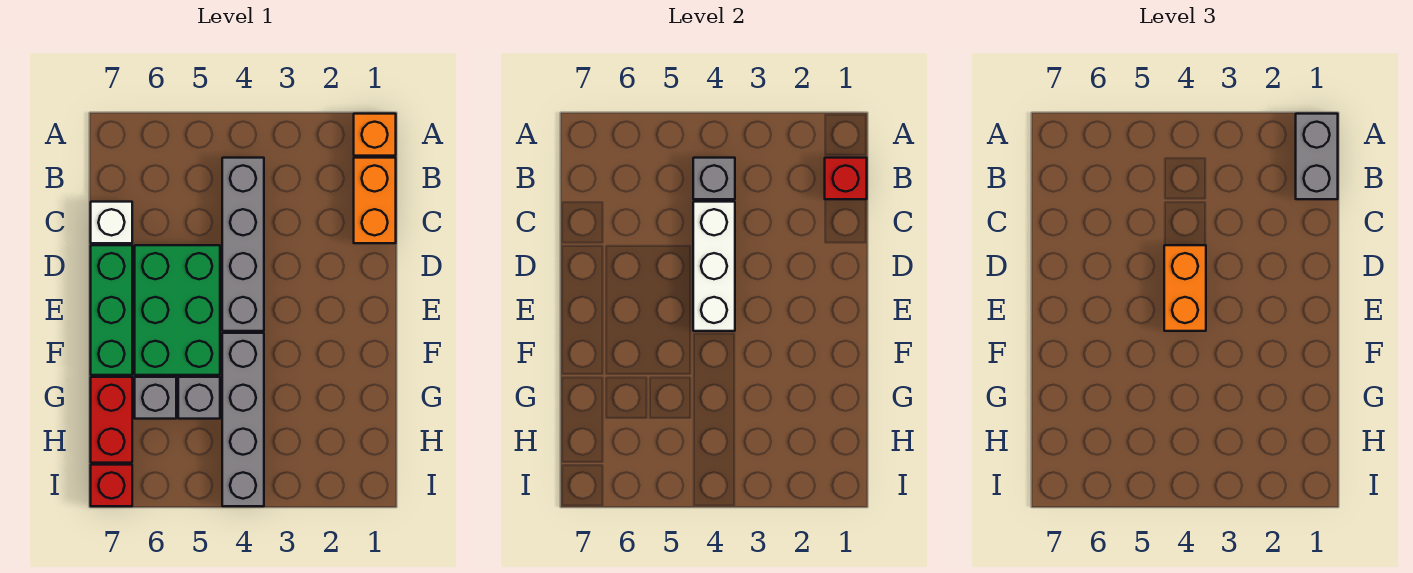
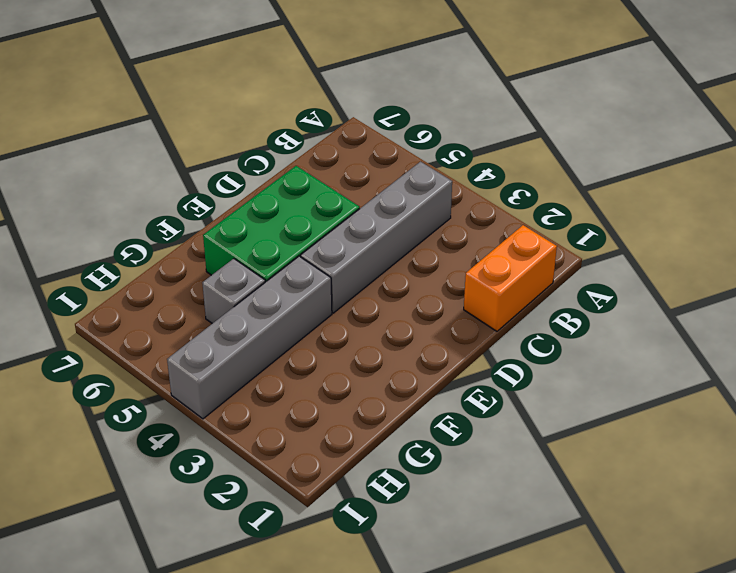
none -> orange brick A1 level 1
none -> white brick C7 level 1
none -> green brick D7:F7 level 1

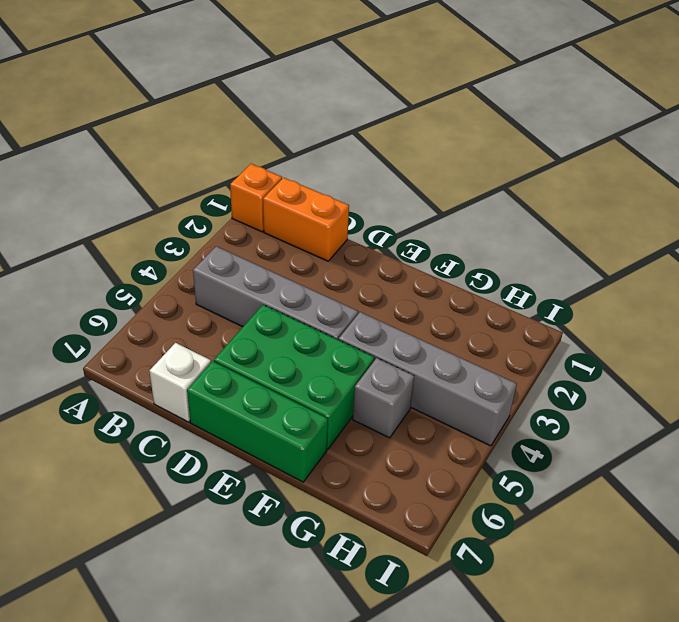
none -> grey brick G6 level 1
none -> red brick G7:H7 level 1
none -> red brick I7 level 1

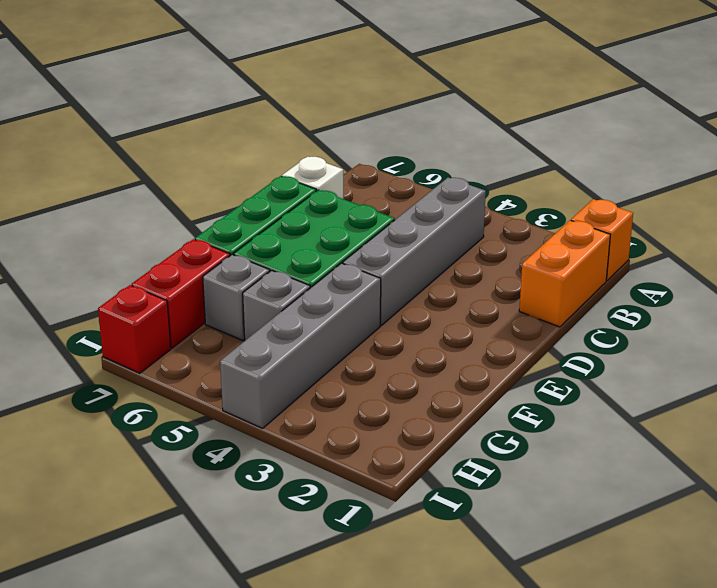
none -> red brick B1 level 2
none -> grey brick B4 level 2
none -> white brick C4:E4 level 2

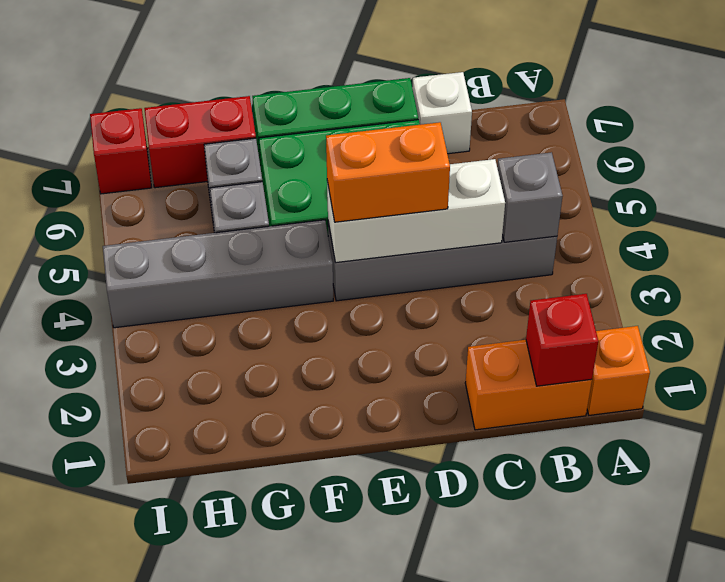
none -> grey brick A1:B1 level 3

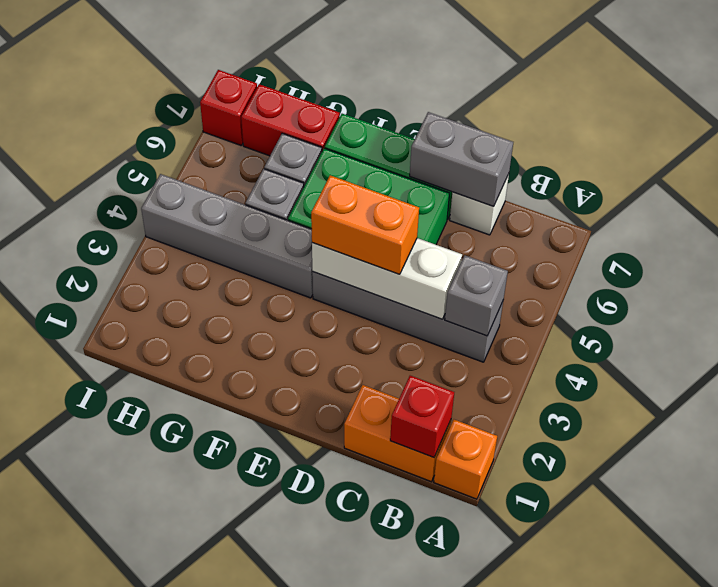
grey brick C7:D7 level 2 -> grey brick A1:B1 level 3

